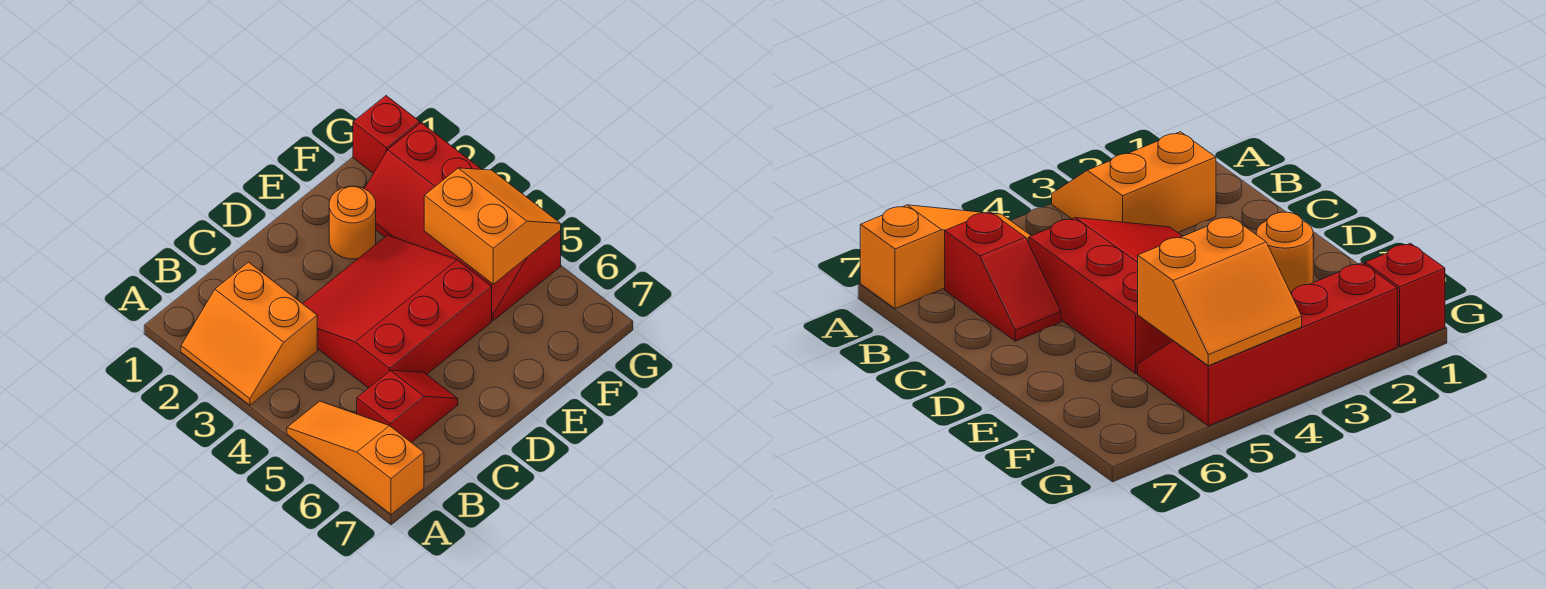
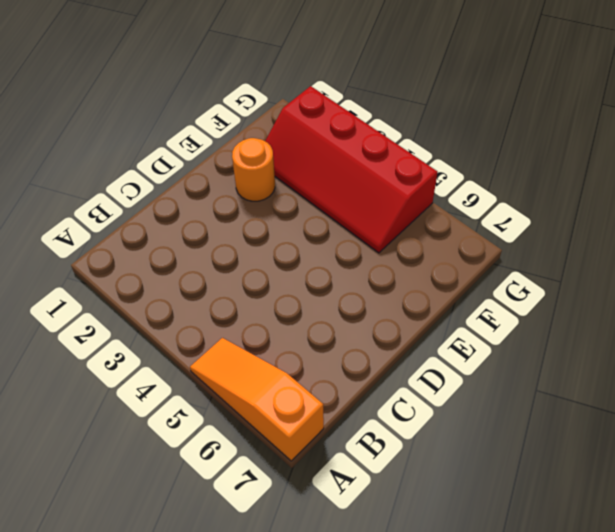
none -> orange slope A2:B3 level 1 top B
none -> red slope B6:C6 level 1 top B

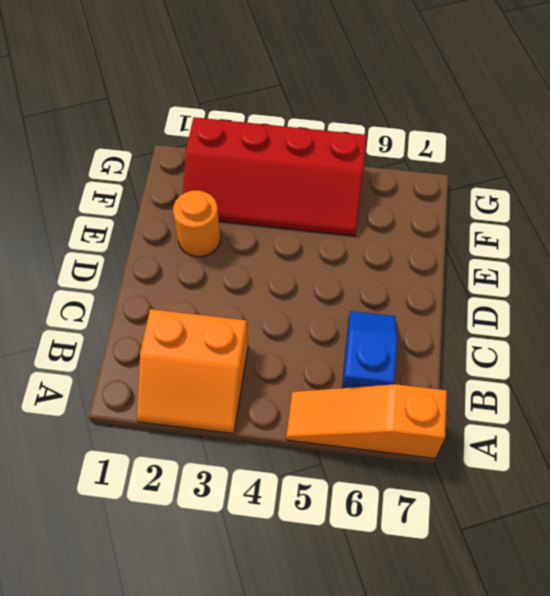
blue slope B6:C6 level 1 top B -> red slope B6:C6 level 1 top B
none -> red slope C3:E5 level 1 top 5
none -> red brick G1 level 1

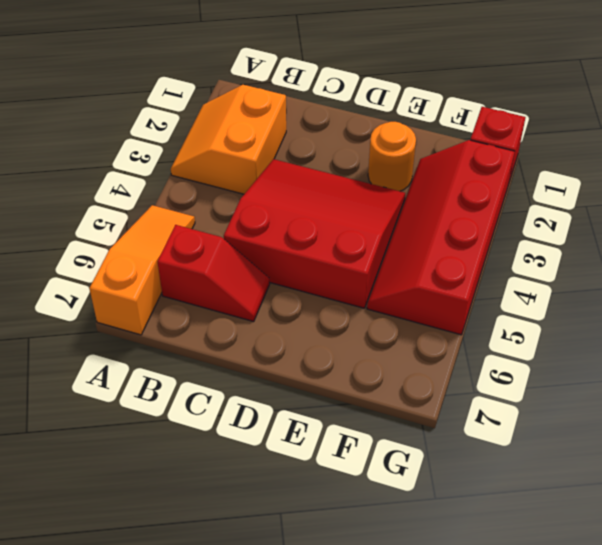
none -> orange slope F4:G5 level 2 top F

